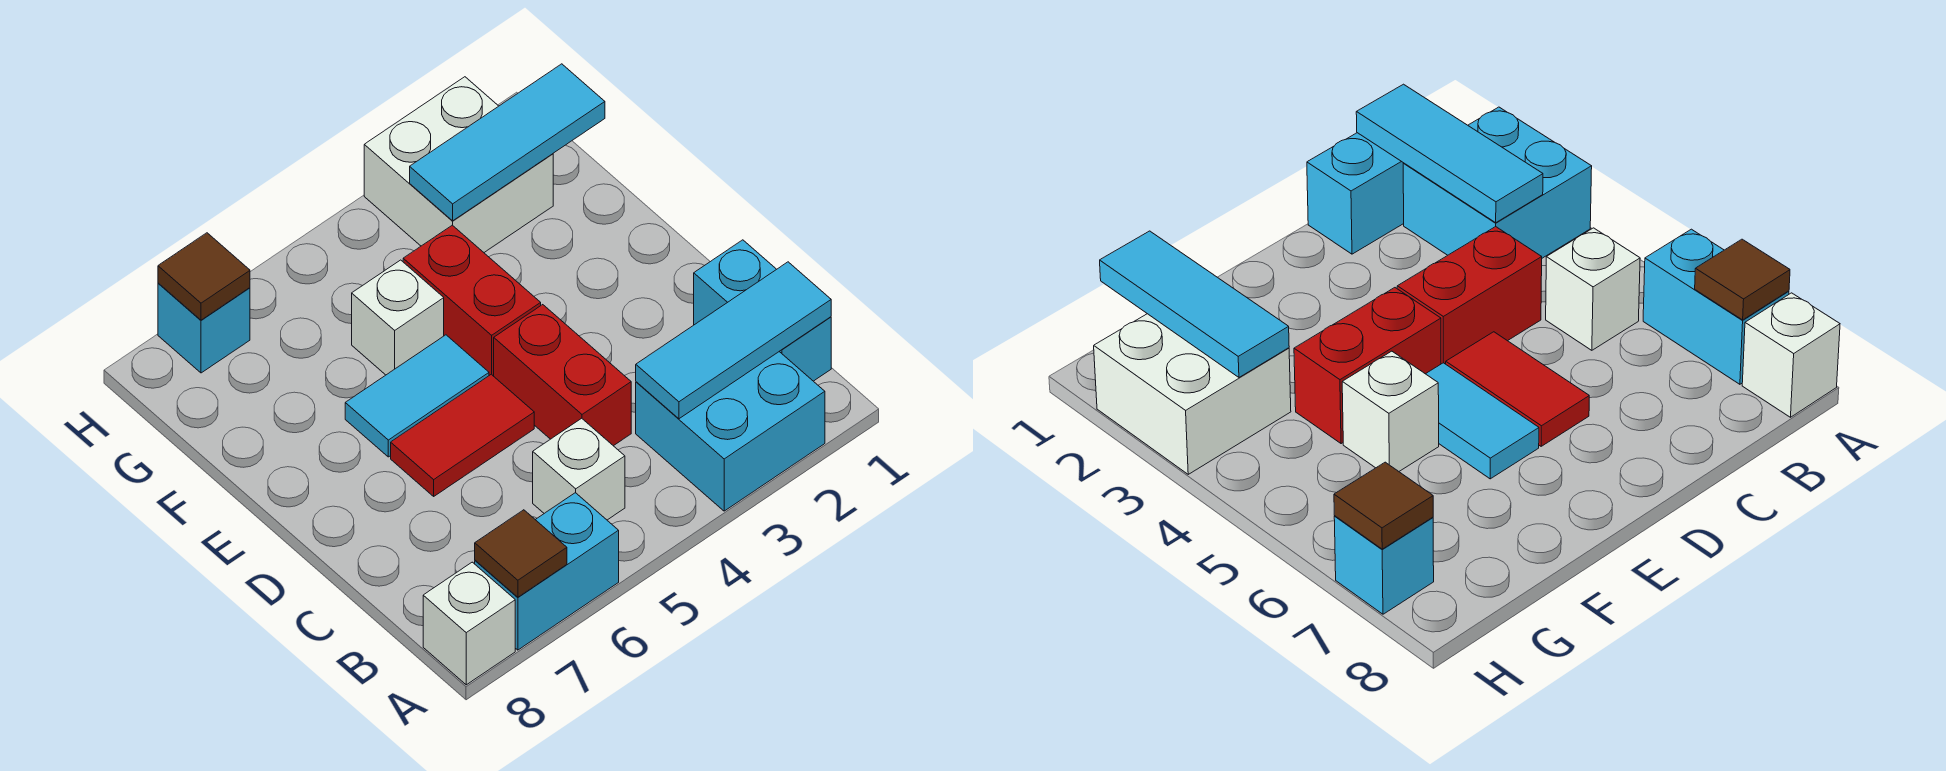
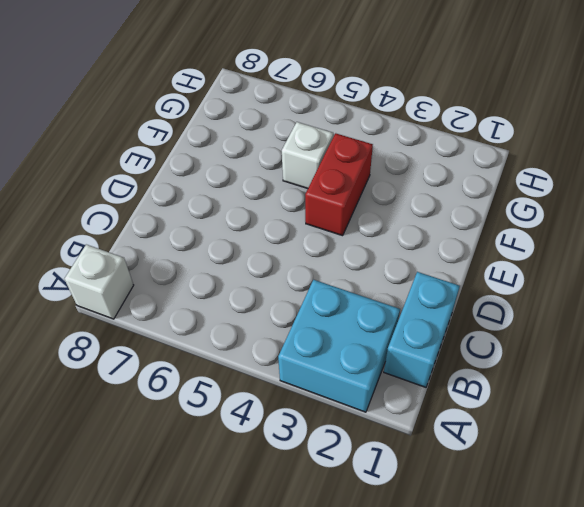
none -> cyan brick A6:A7 level 1
none -> white brick B5 level 1
none -> red brick C4:D4 level 1

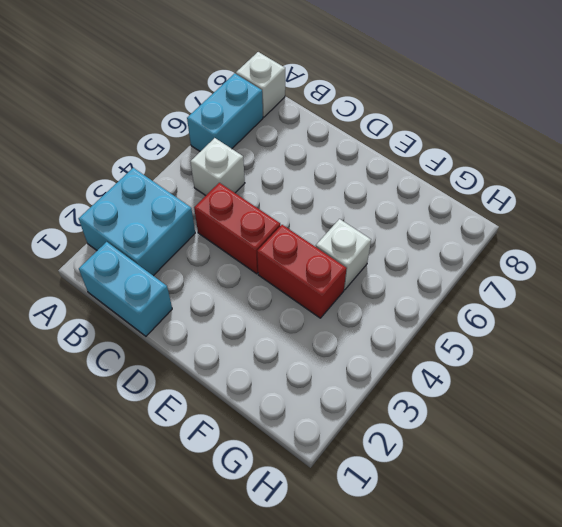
none -> red tile D5:D6 level 1
none -> cyan tile E5:E6 level 1
none -> white brick G2:H3 level 1

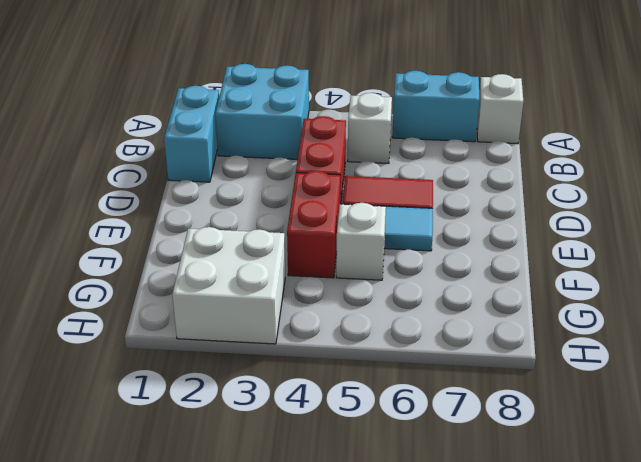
none -> cyan brick H7 level 1
none -> brown tile A7 level 2
none -> cyan tile B1:B3 level 2

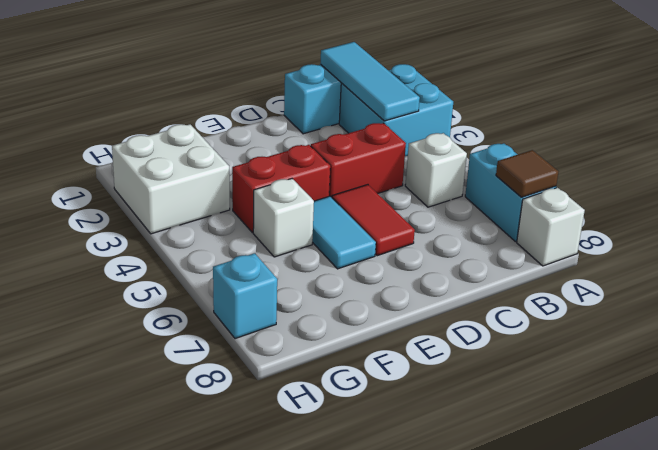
none -> cyan tile G1:G3 level 2
none -> brown tile H7 level 2

